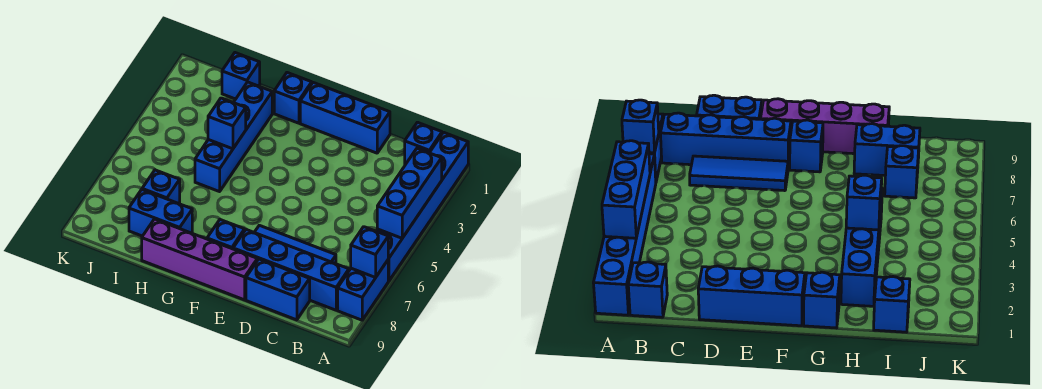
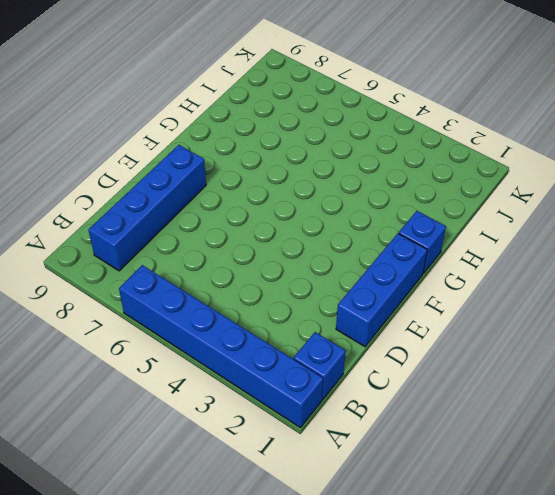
none -> blue brick A7:A8 level 1
none -> blue tile C7:E7 level 1
none -> blue brick C9:D9 level 1

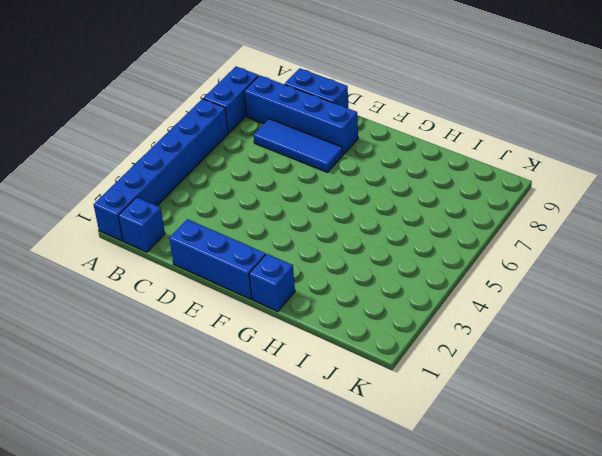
none -> purple brick E9:H9 level 1
none -> blue brick F8 level 1
none -> blue brick H2:H5 level 1

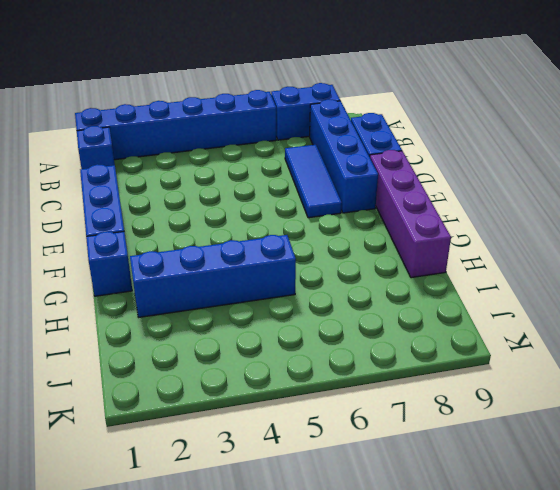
none -> blue brick F8 level 1
none -> blue brick H8:I8 level 1
none -> blue brick I1 level 1

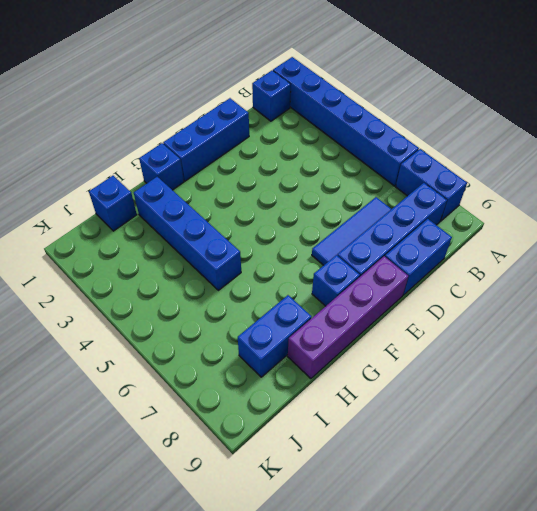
none -> blue brick I7 level 1
none -> blue brick A3:A5 level 2
none -> blue brick A7 level 2

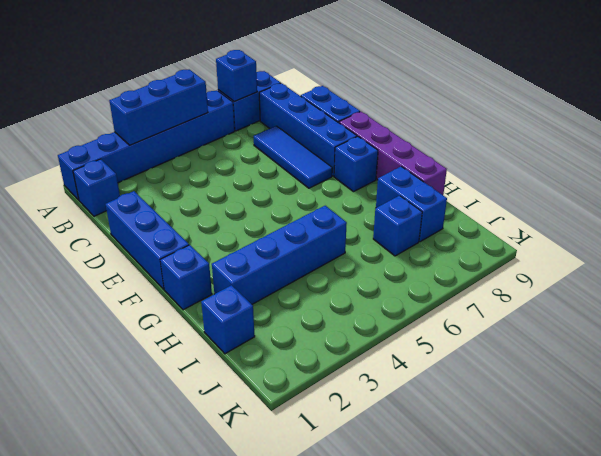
none -> blue brick H4 level 2

